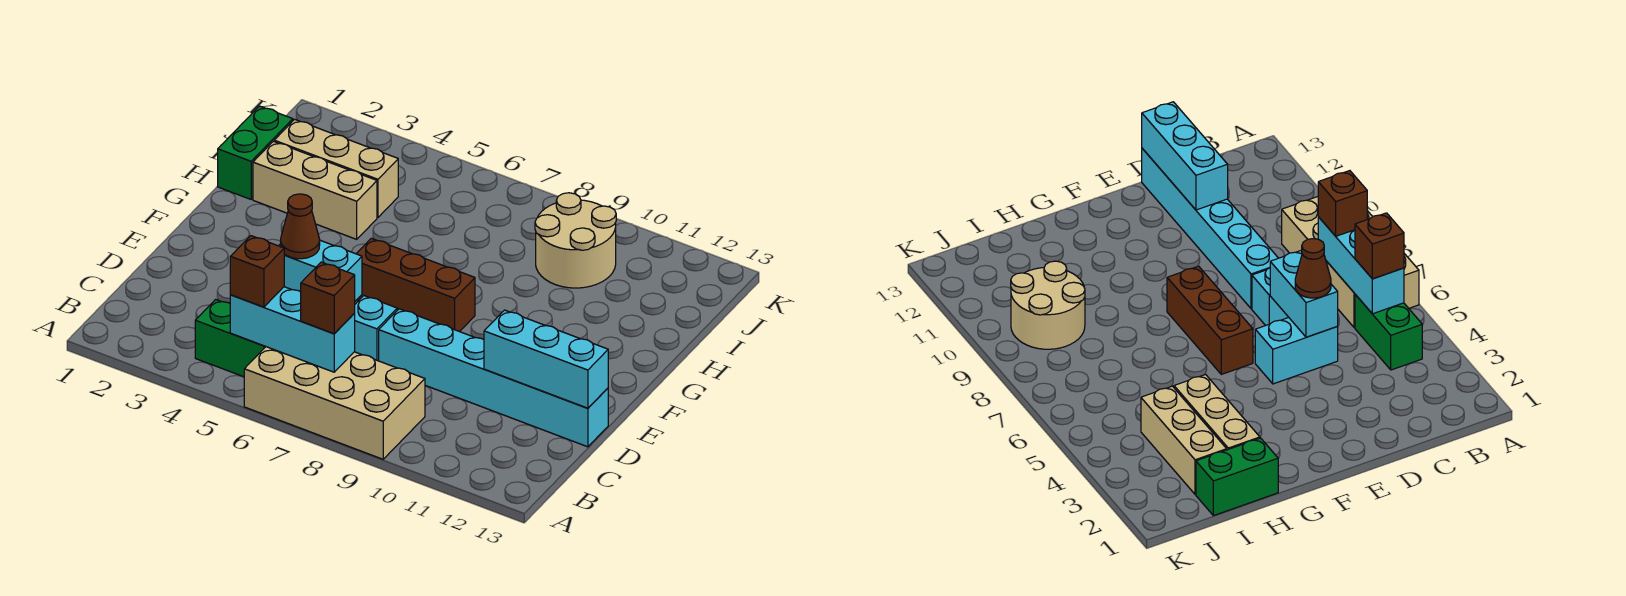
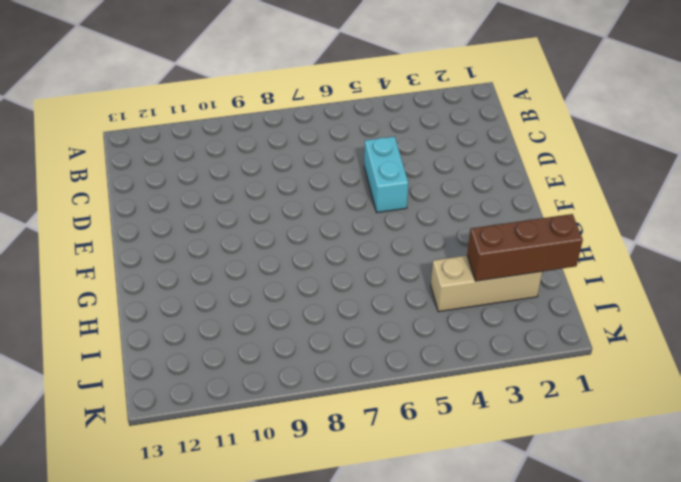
brown brick I1:I3 level 2 -> brown brick F6:F8 level 1
none -> tan brick A6:B9 level 1
none -> green brick B4:B5 level 1
none -> cyan brick D7 level 1

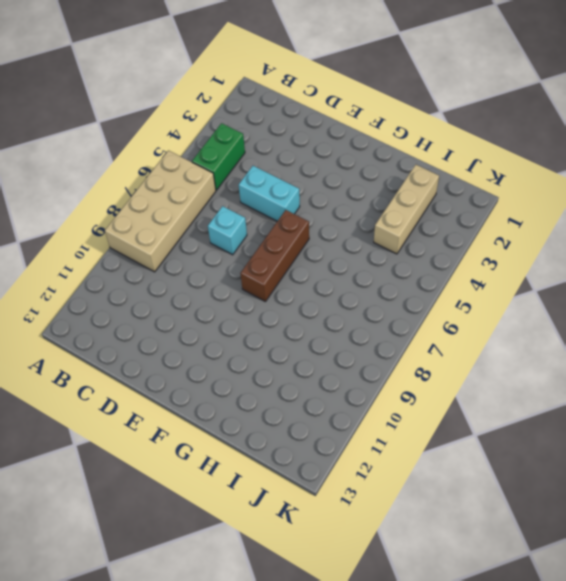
none -> cyan brick D8:D13 level 1
none -> green brick H1:I1 level 1
none -> tan brick H2:H4 level 1

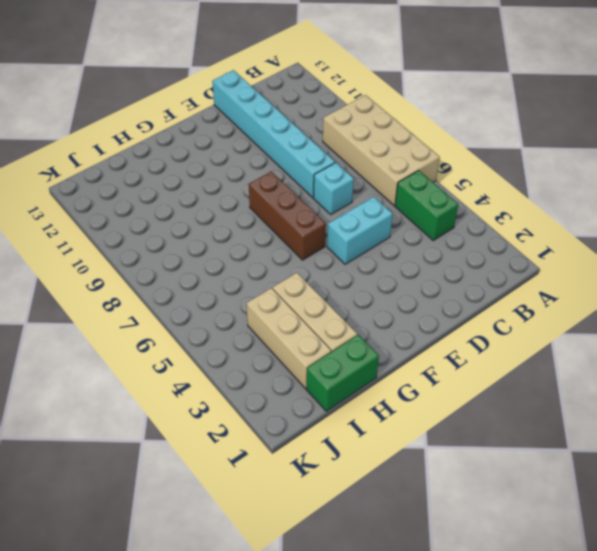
none -> tan round brick I9:J10 level 1
none -> cyan brick B5:B7 level 2
none -> cyan brick D5:D6 level 2

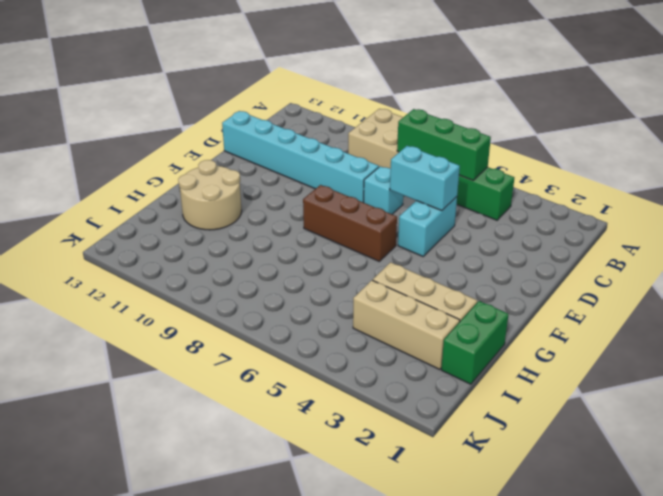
green brick B5:B7 level 2 -> cyan brick B5:B7 level 2
tan round brick G11:H12 level 1 -> tan round brick I9:J10 level 1
none -> cyan brick D11:D13 level 2
none -> brown brick B5 level 3
none -> brown brick B7 level 3

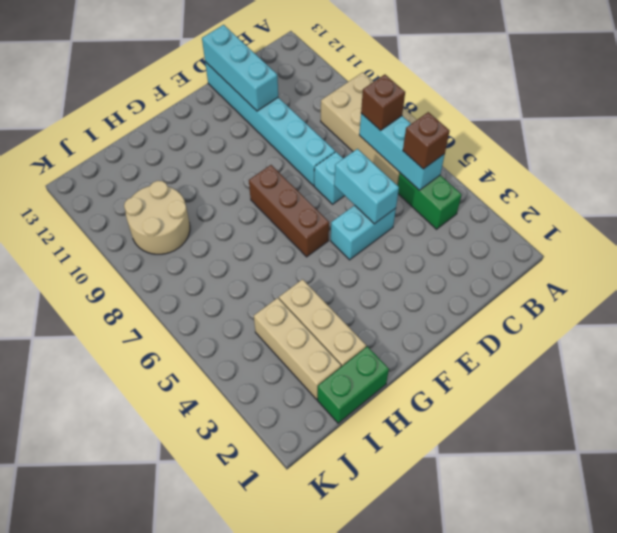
none -> brown cone D5 level 3

